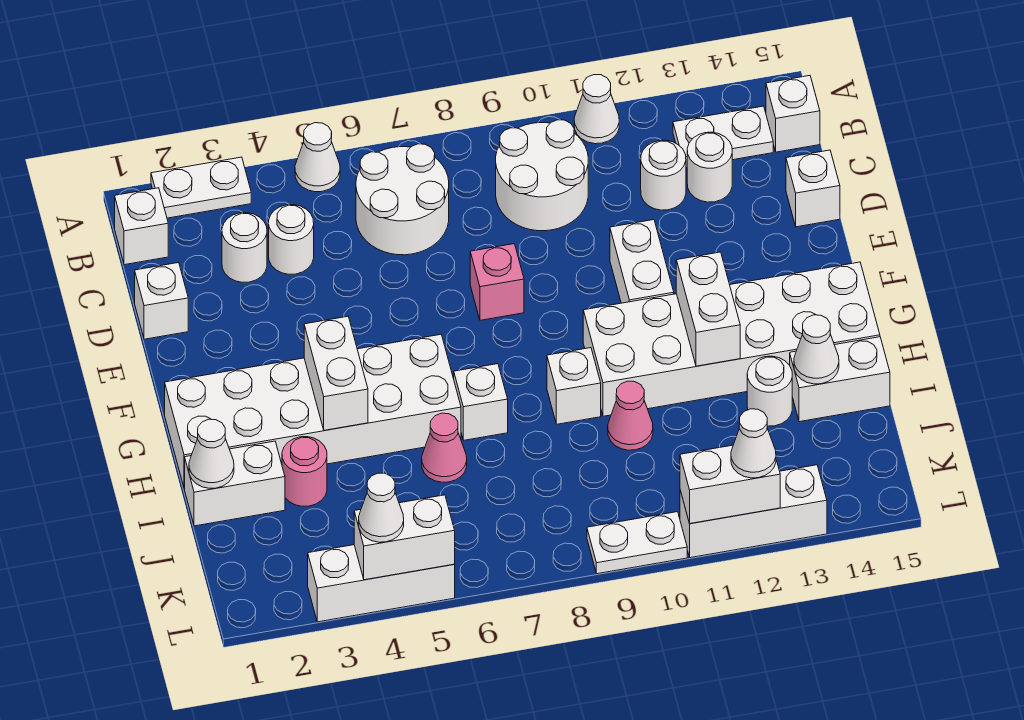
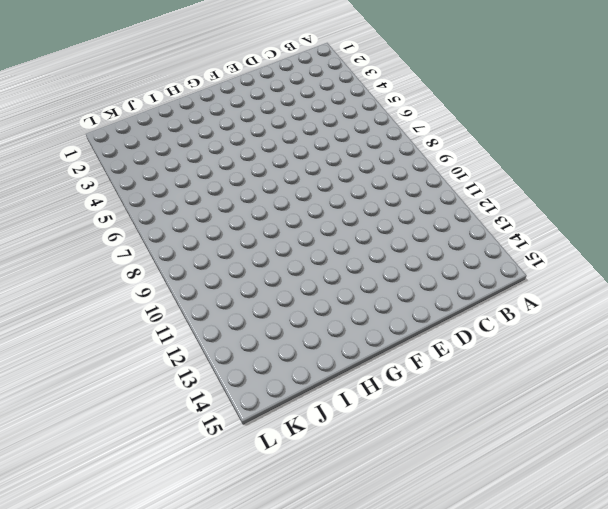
none -> white plate A2:A3 level 1
none -> white cone A5 level 1
none -> white cone A11 level 1
none -> white brick B1 level 1

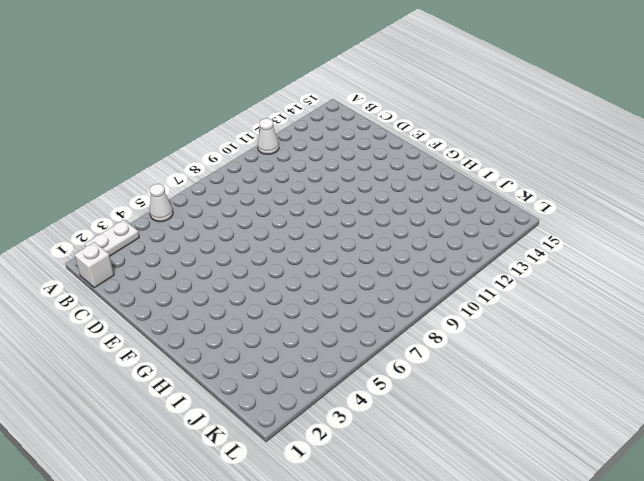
none -> white round brick B6:C7 level 1
none -> white round brick B9:C10 level 1
none -> white plate B13:B14 level 1
none -> white brick B15 level 1

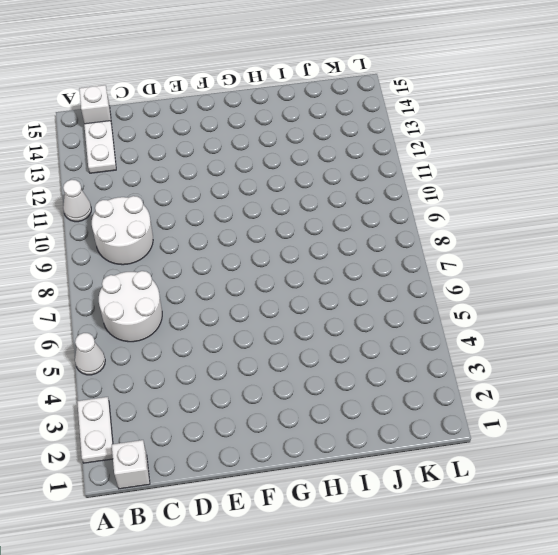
none -> white round brick C3 level 1
none -> white round brick C4 level 1
none -> white round brick C12 level 1
none -> white round brick C13 level 1

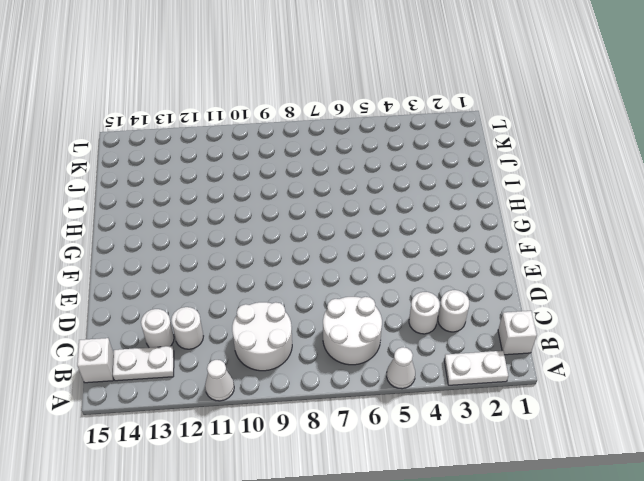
none -> white brick D1 level 1
none -> white brick D15 level 1
none -> pink brick E8 level 1
none -> white brick E11:F11 level 1

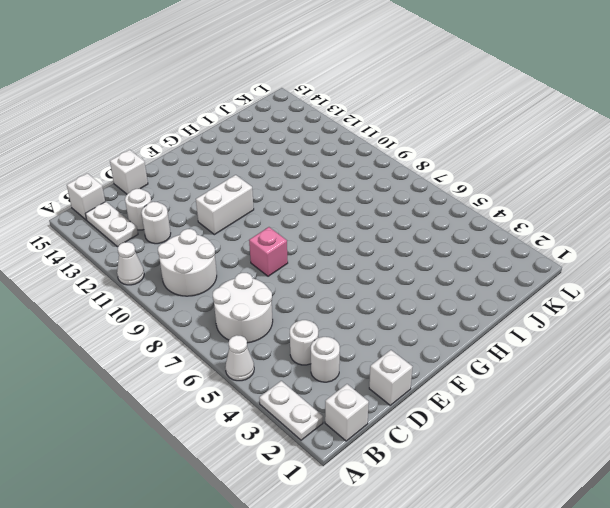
none -> white brick G1:H6 level 1
none -> white brick G10:H15 level 1
none -> white brick H7 level 1
none -> white brick H9 level 1

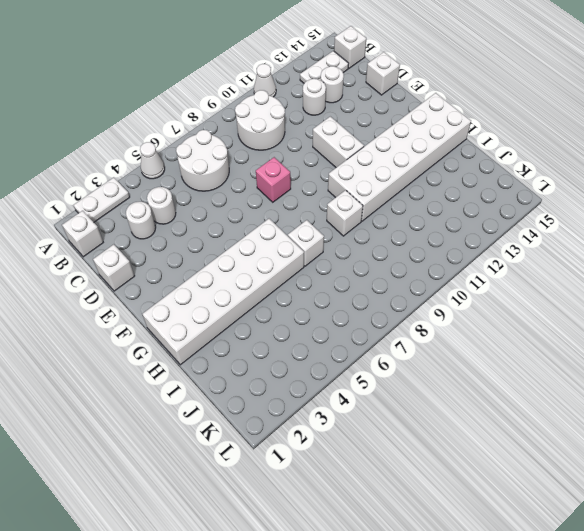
none -> white brick I1:I2 level 1
none -> pink round brick I3 level 1
none -> pink cone I6 level 1
none -> pink cone I10 level 1

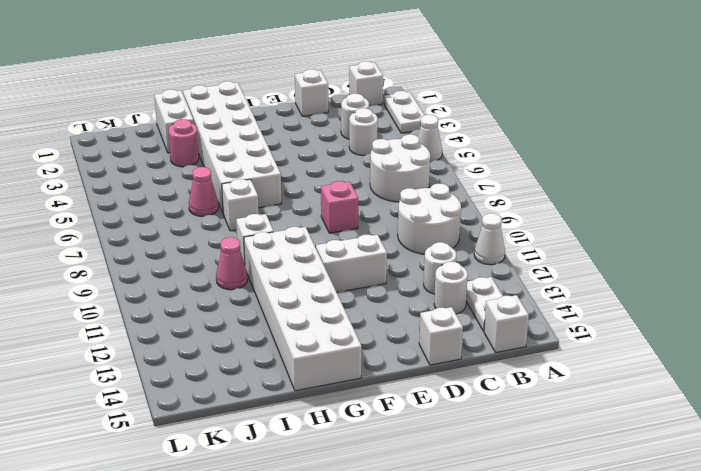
none -> white round brick I13 level 1
none -> white brick I14:I15 level 1
none -> white brick L3:L5 level 1
none -> white plate L9:L10 level 1

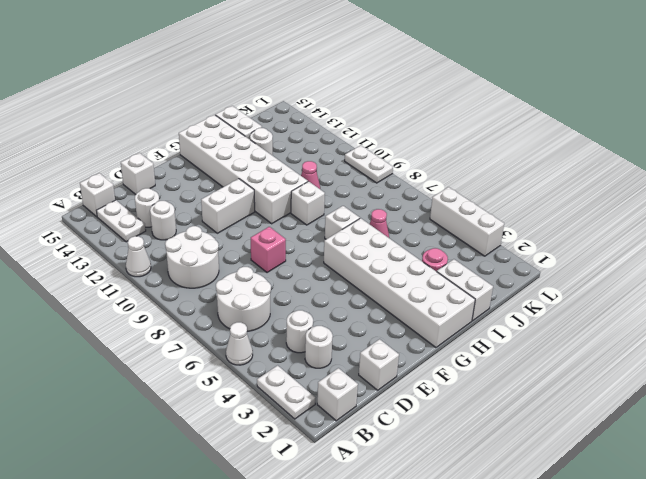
none -> white brick L11:L13 level 1
none -> white brick G4:H4 level 2
none -> white brick G12:H12 level 2
none -> white cone I1 level 2

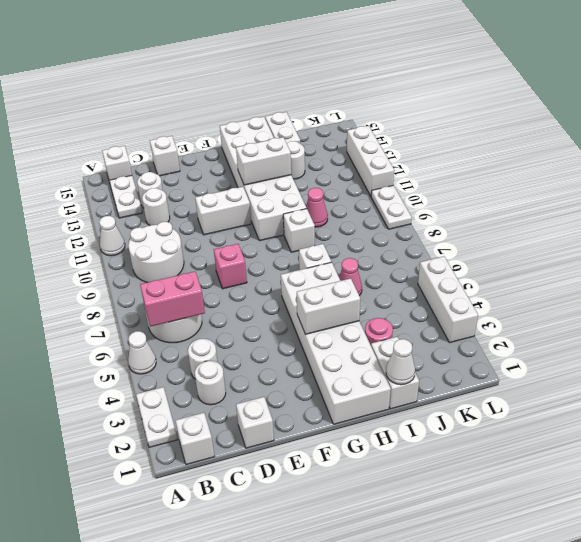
pink brick B6:C6 level 2 -> none
none -> white cone I14 level 2
none -> white brick L4:L5 level 2
none -> white brick L11:L12 level 2
none -> white cone L4 level 3

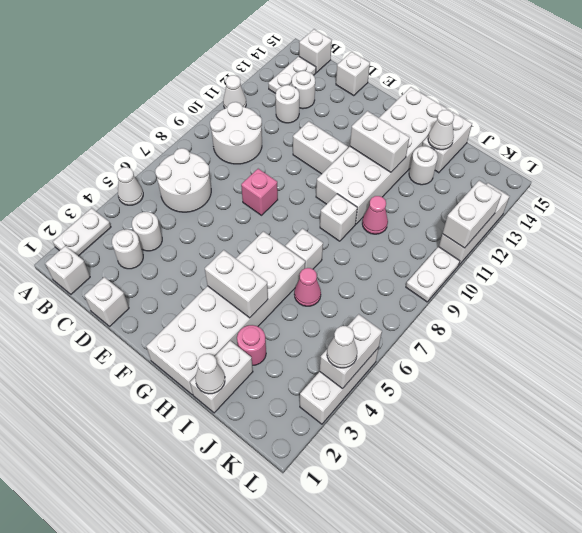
none -> white cone L12 level 3

